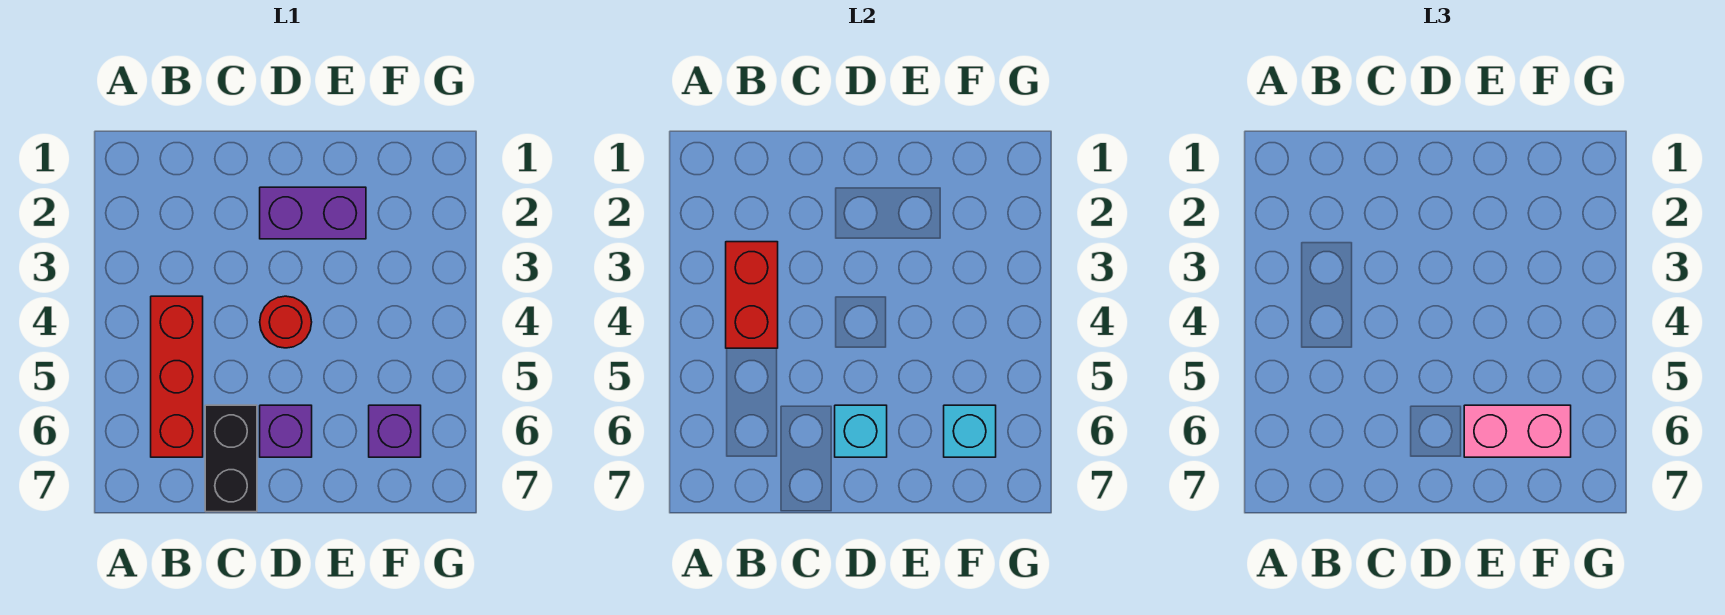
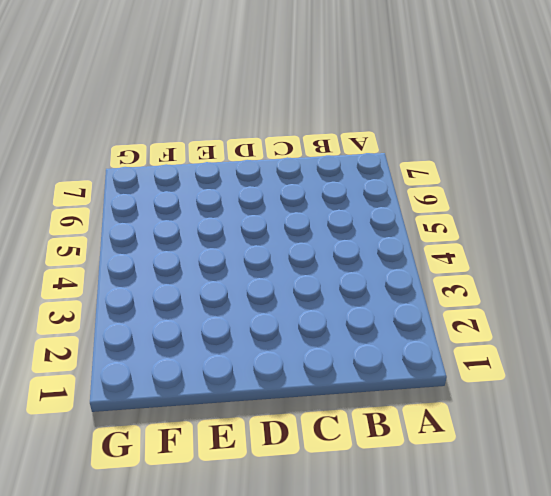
none -> red brick B4:B6 level 1
none -> black brick C6:C7 level 1

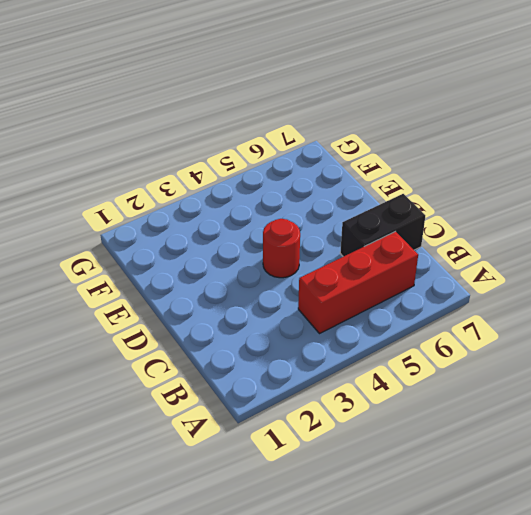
none -> purple brick D2:E2 level 1
none -> purple brick D6 level 1

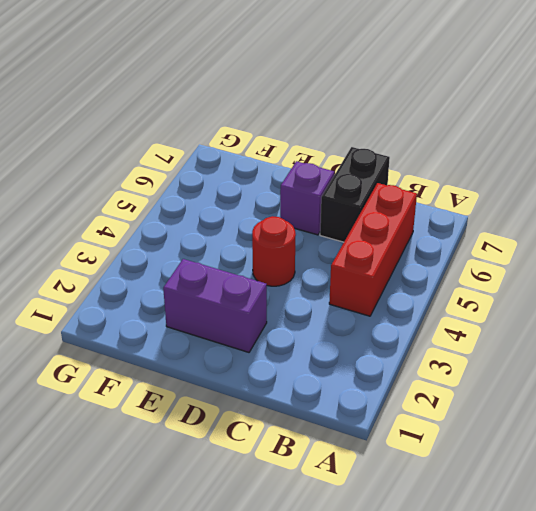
none -> purple brick F6 level 1
none -> red brick B3:B4 level 2

